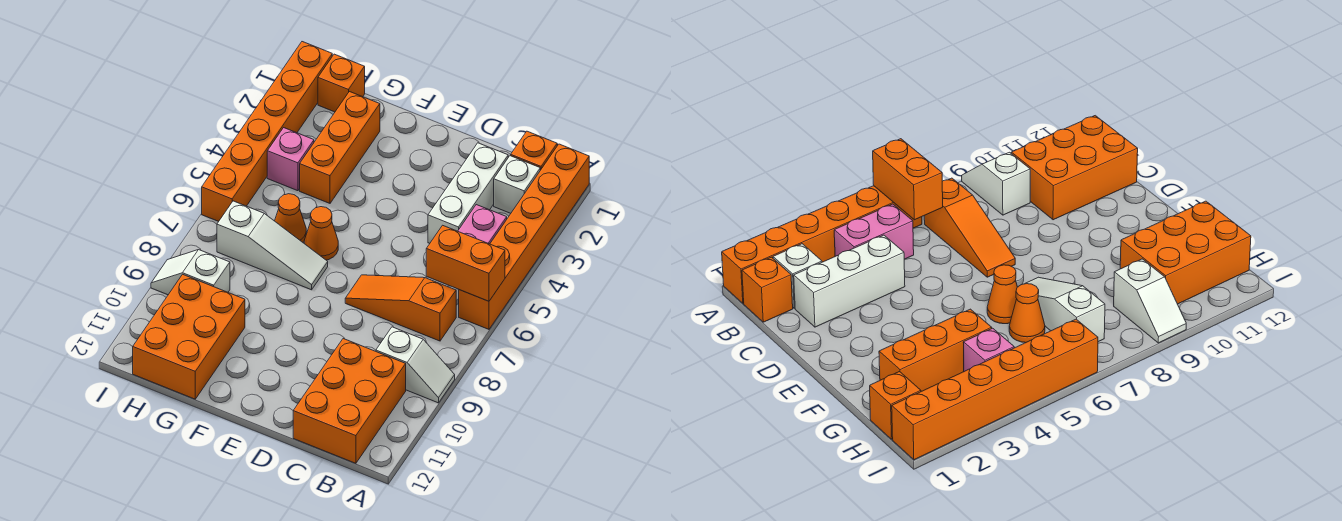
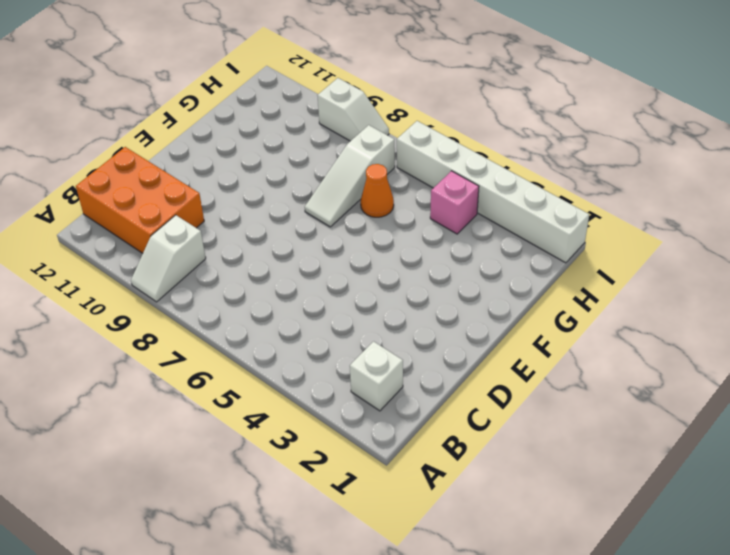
white brick I1:I6 level 1 -> orange brick I1:I6 level 1
white slope I8:I9 level 1 top 9 -> white slope H9:I9 level 1 top H
none -> orange brick A1:A6 level 1
none -> orange brick B1 level 1
none -> pink brick B4:B5 level 1

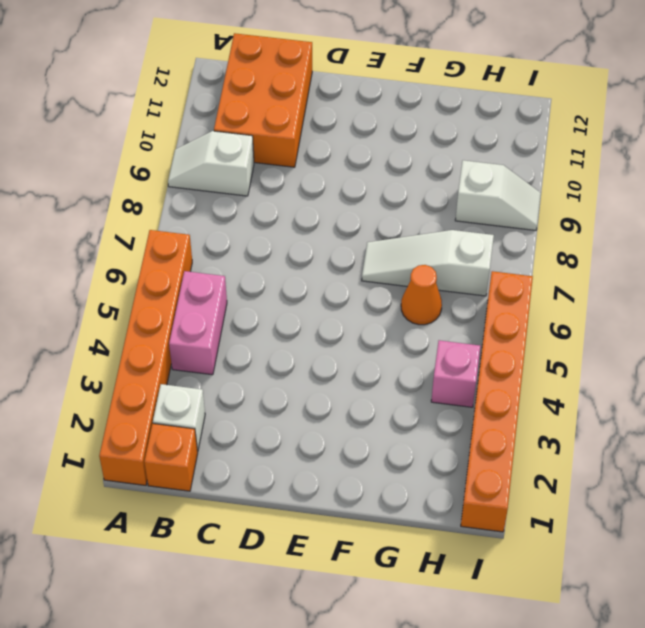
none -> orange slope B7:D7 level 1 top B
none -> white brick C2:C4 level 1
none -> orange cone F6 level 1

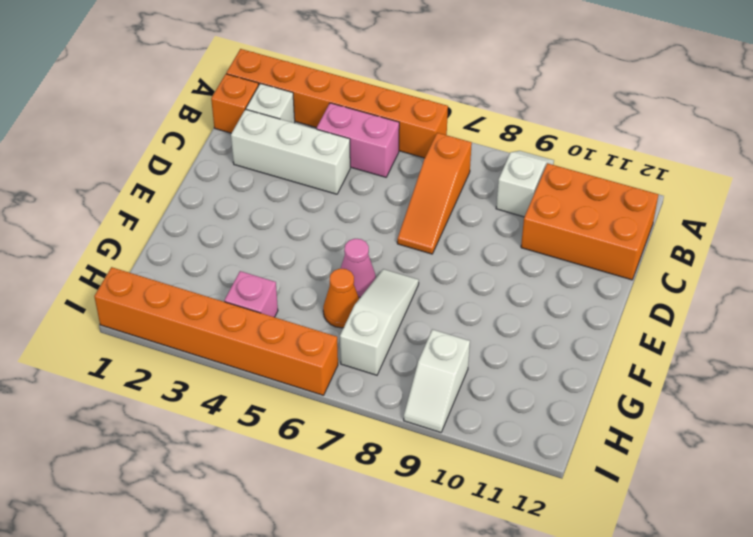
pink cone F6 level 1 -> orange cone F6 level 1
none -> orange brick G2:G4 level 1
none -> orange brick G10:H12 level 1
none -> orange brick H1 level 1

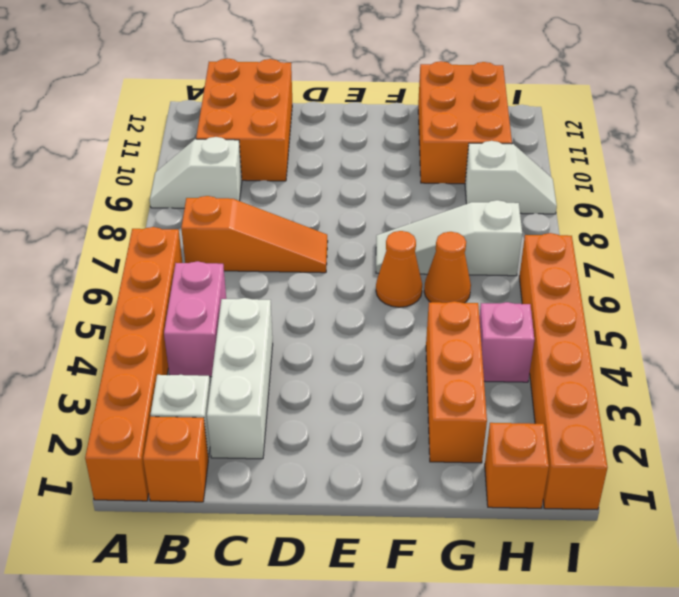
none -> orange brick A6:B6 level 2

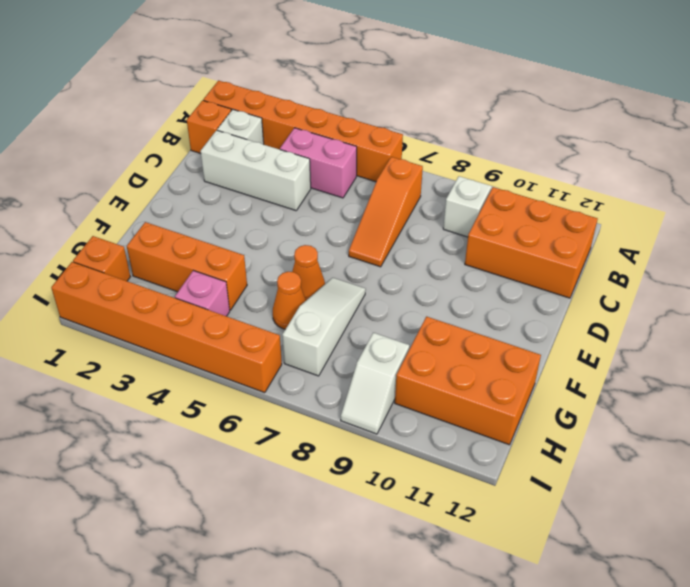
none -> orange brick A6:B6 level 2

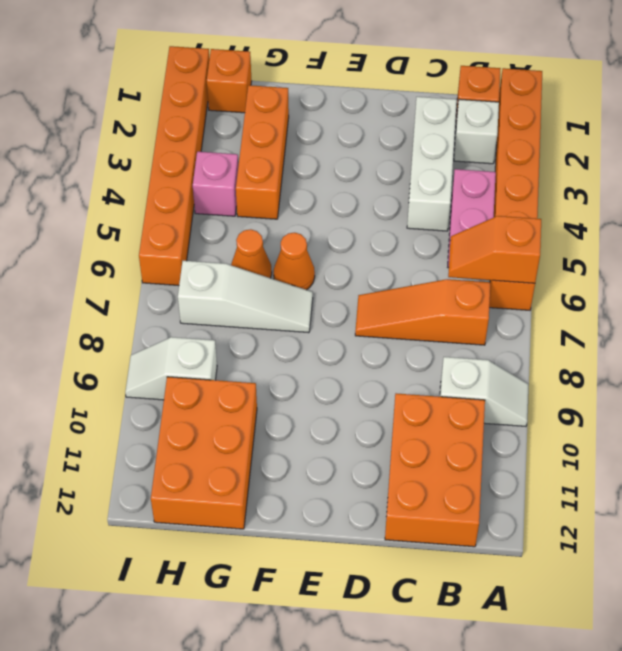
orange slope A6:B6 level 2 top A -> orange brick A6:B6 level 2

